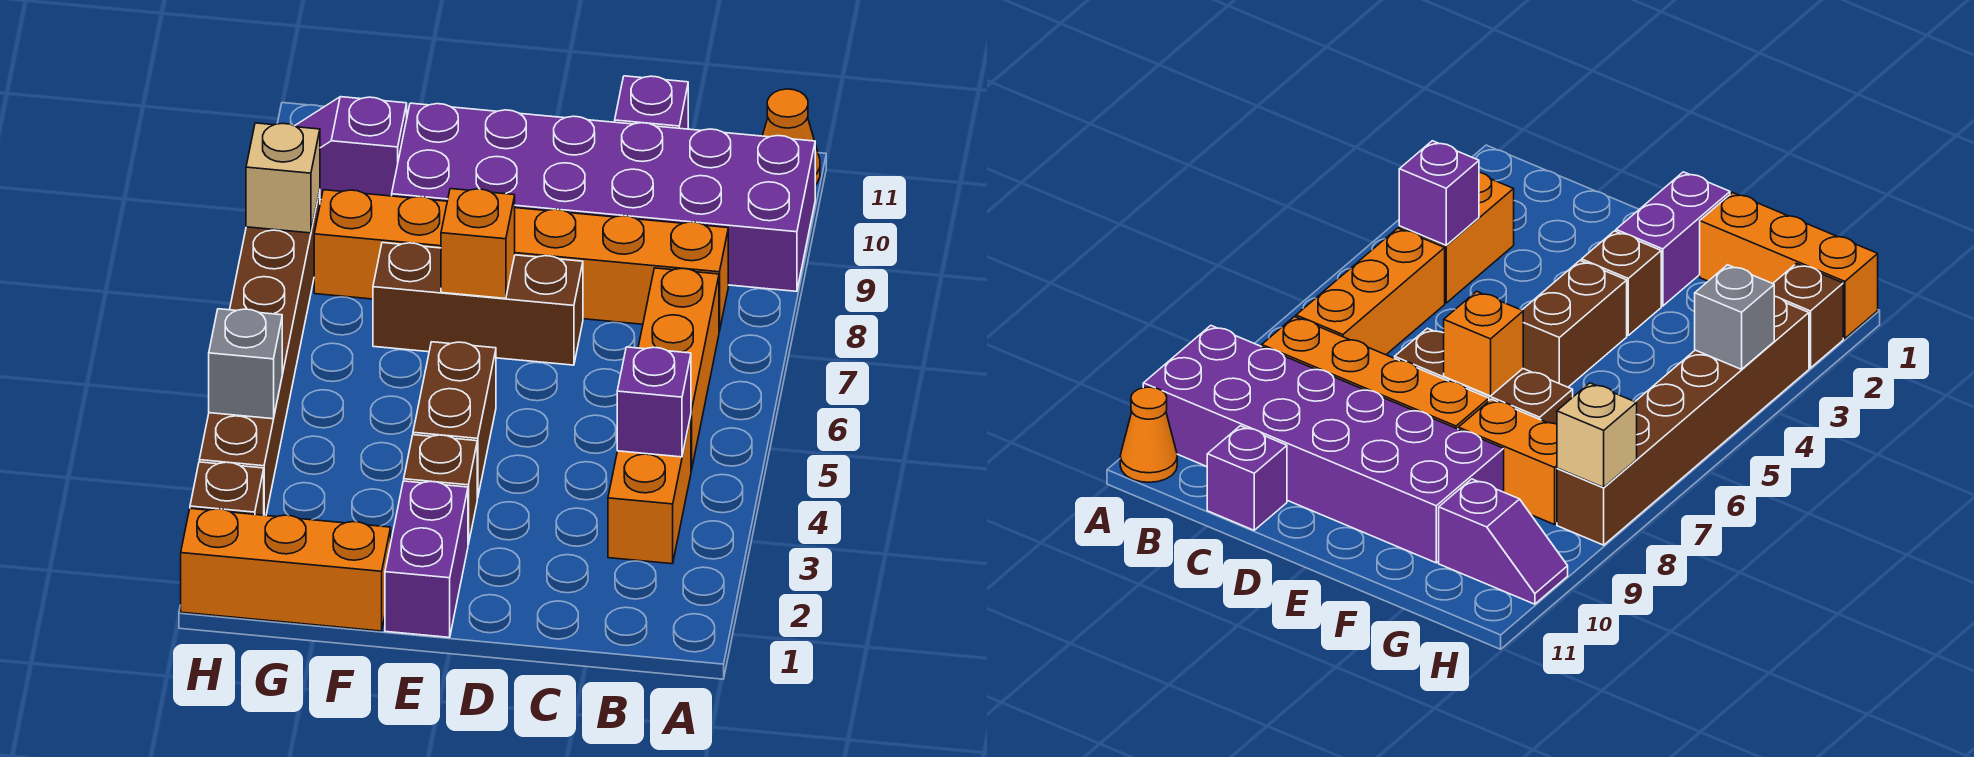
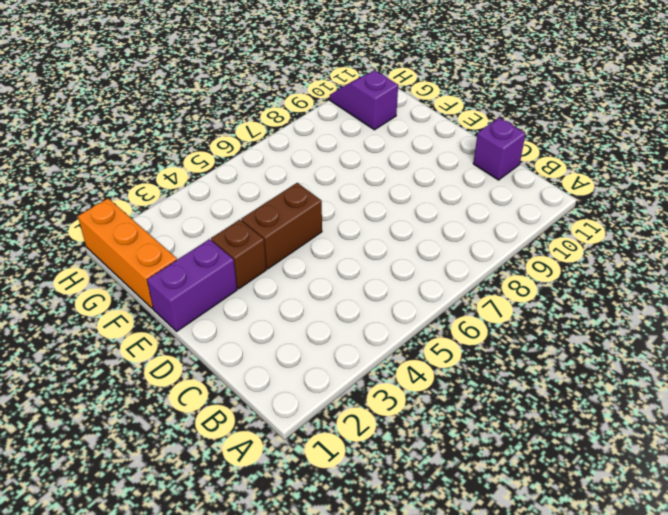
none -> purple brick A9:F10 level 1
none -> orange cone A11 level 1
none -> orange brick B3:B4 level 1

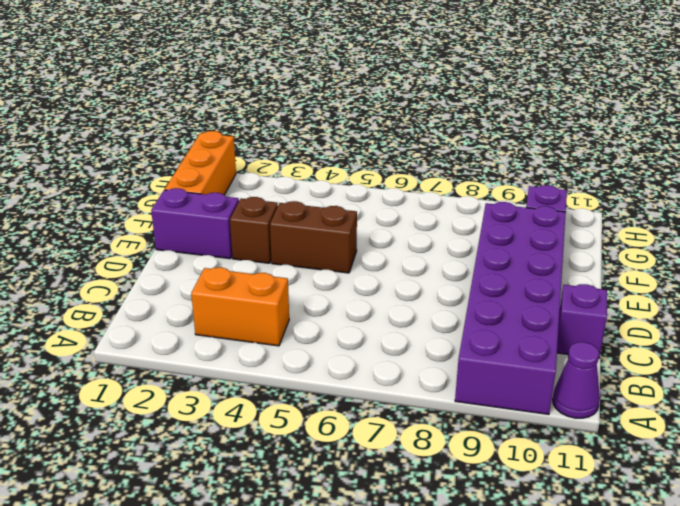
purple cone A11 level 1 -> orange cone A11 level 1
none -> orange brick B5:B7 level 1
none -> orange brick B8:E8 level 1
none -> brown brick D7:F7 level 1

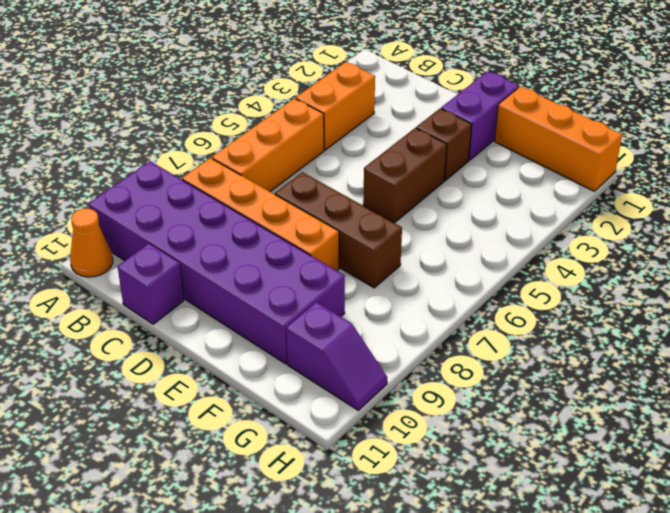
none -> orange brick F8:G8 level 1
none -> brown brick H2 level 1
none -> brown brick H3:H8 level 1

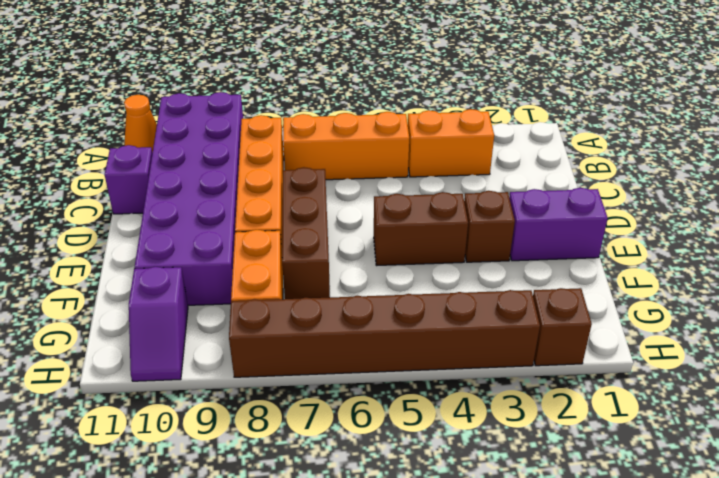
none -> orange brick F1:H1 level 1
none -> purple brick B4 level 2
none -> orange brick E7 level 2

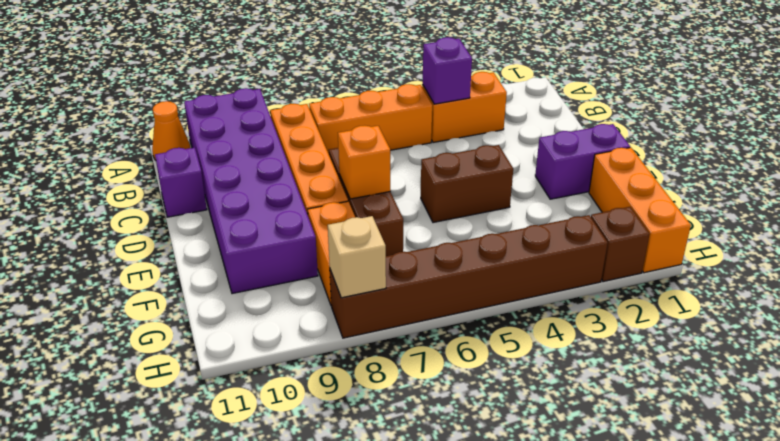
none -> brown brick E3 level 1
none -> purple slope G10:H10 level 1 top G
none -> grey brick H4 level 2

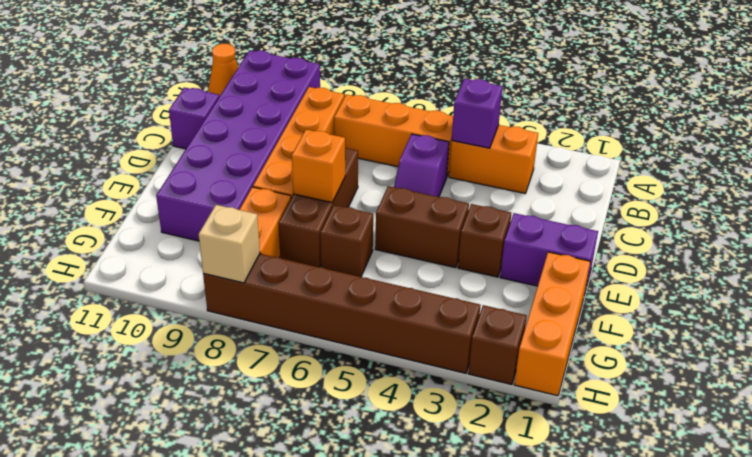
purple slope C5:D5 level 1 top C -> purple slope G10:H10 level 1 top G
brown brick F6 level 1 -> none
none -> grey brick H4 level 2

